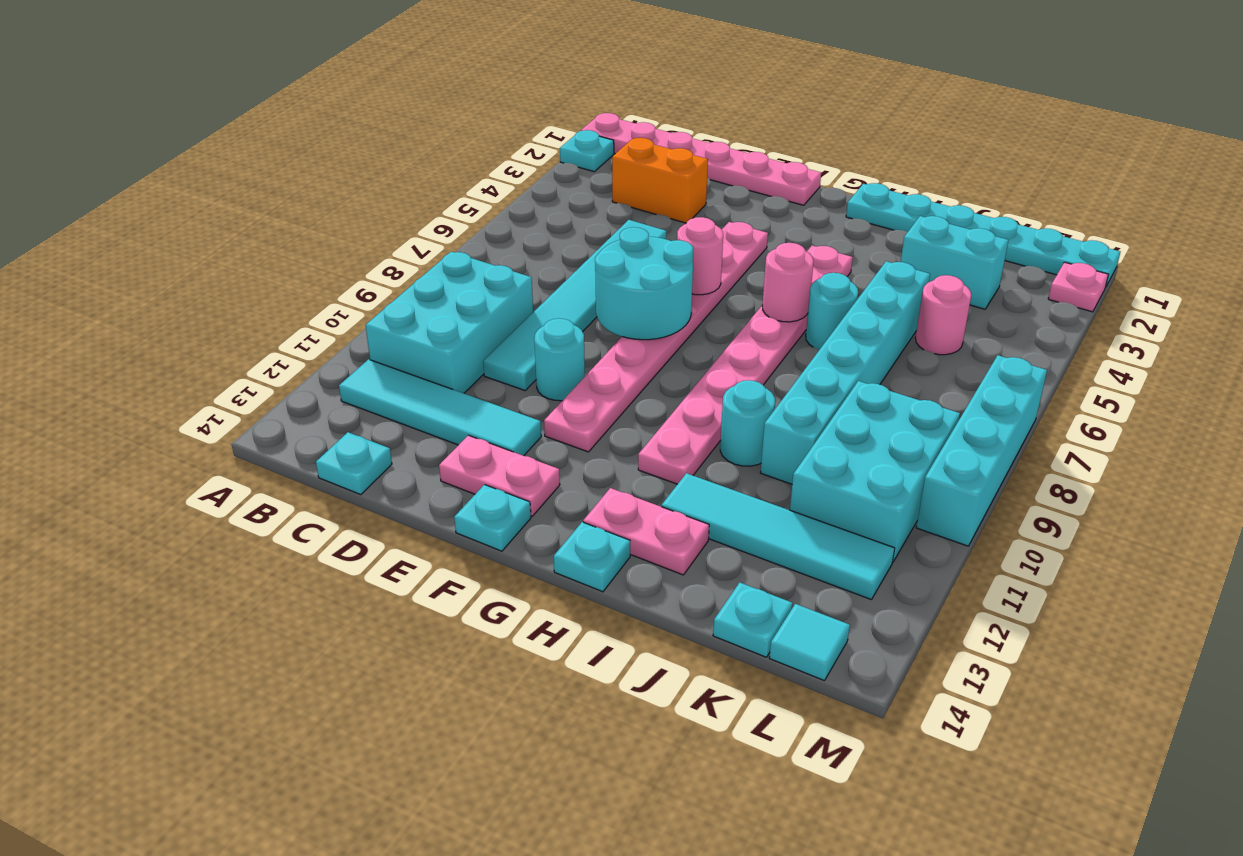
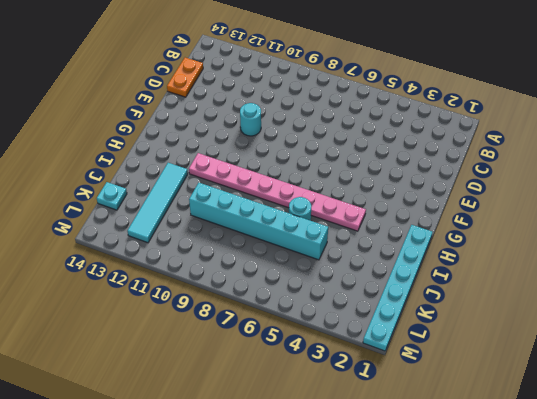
orange plate C14:D14 level 1 -> cyan plate C14 level 1
none -> pink plate A1:F1 level 1
none -> cyan plate A2 level 1
none -> cyan brick B9:C11 level 1

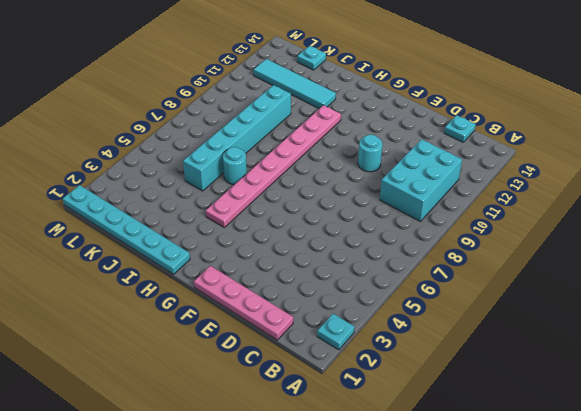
pink plate C1:F1 level 1 -> pink plate A1:F1 level 1
none -> cyan tile B12:E12 level 1
none -> orange brick C3:D3 level 1
none -> cyan tile D5:D10 level 1

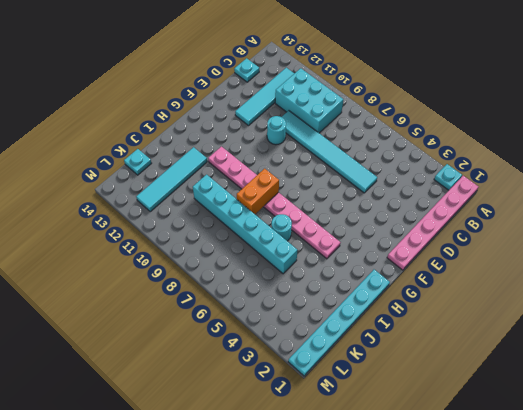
orange brick H8:I8 level 2 -> orange brick C3:D3 level 1
none -> pink plate E13:F13 level 1
none -> pink plate F4:F11 level 1
none -> cyan plate F14 level 1

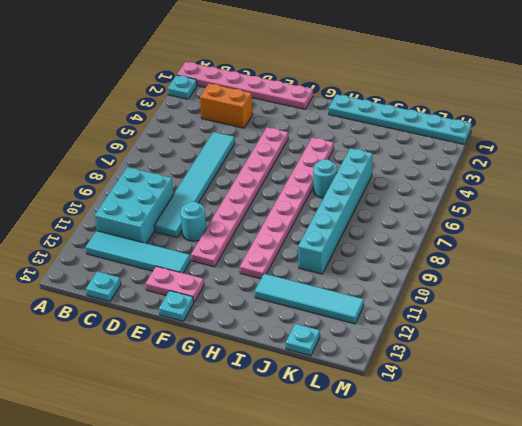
none -> pink plate H13:I13 level 1
none -> cyan plate H14 level 1
none -> cyan round brick I10 level 1

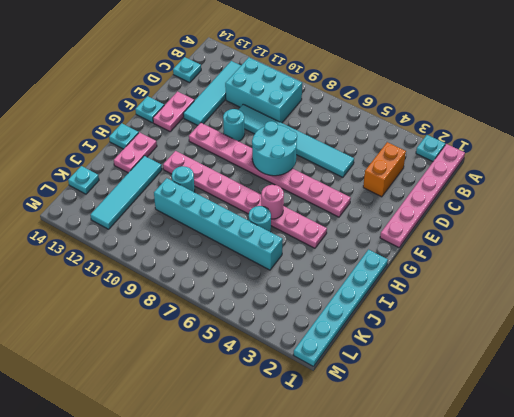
none -> cyan brick J3:K3 level 1
none -> pink round brick K5 level 1
none -> cyan brick K9:L11 level 1

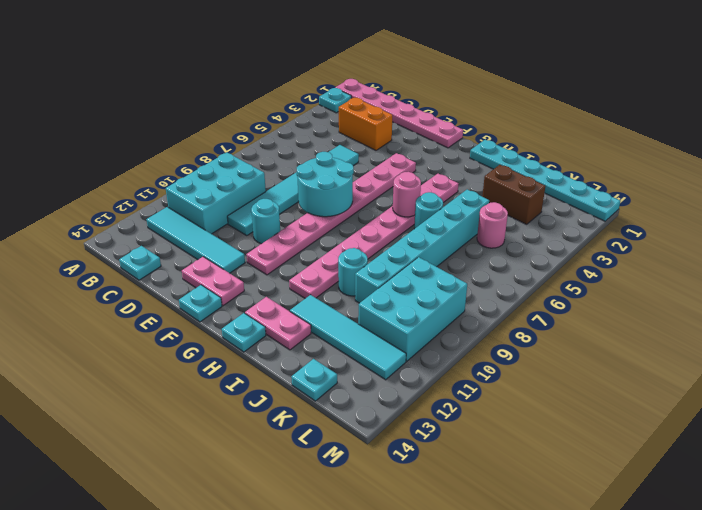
brown brick J3:K3 level 1 -> cyan brick J3:K3 level 1
none -> cyan tile L14 level 1
none -> pink plate M2 level 1
none -> cyan brick M7:M10 level 1

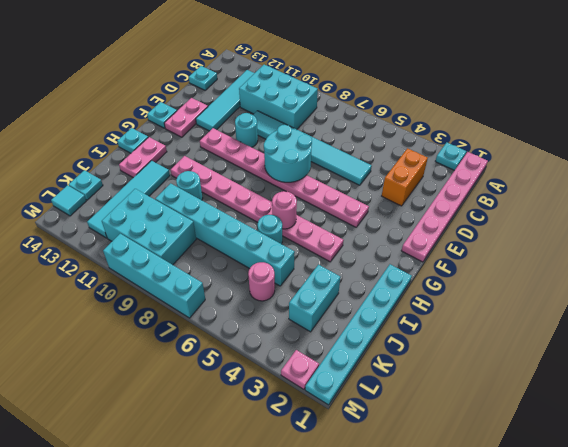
none -> pink round brick F6 level 2

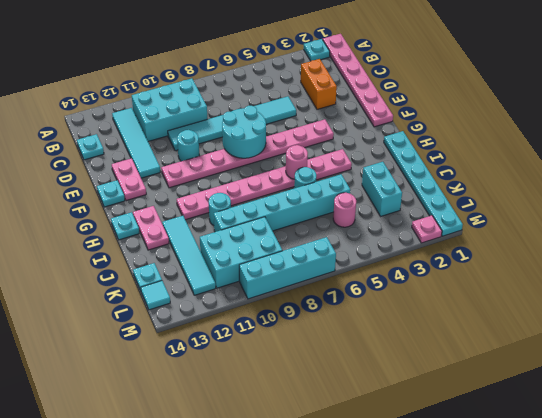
none -> pink round brick F6 level 2

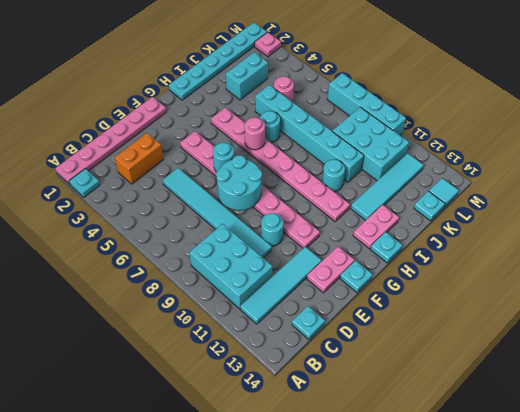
cyan round brick F6 level 2 -> pink round brick F6 level 2

